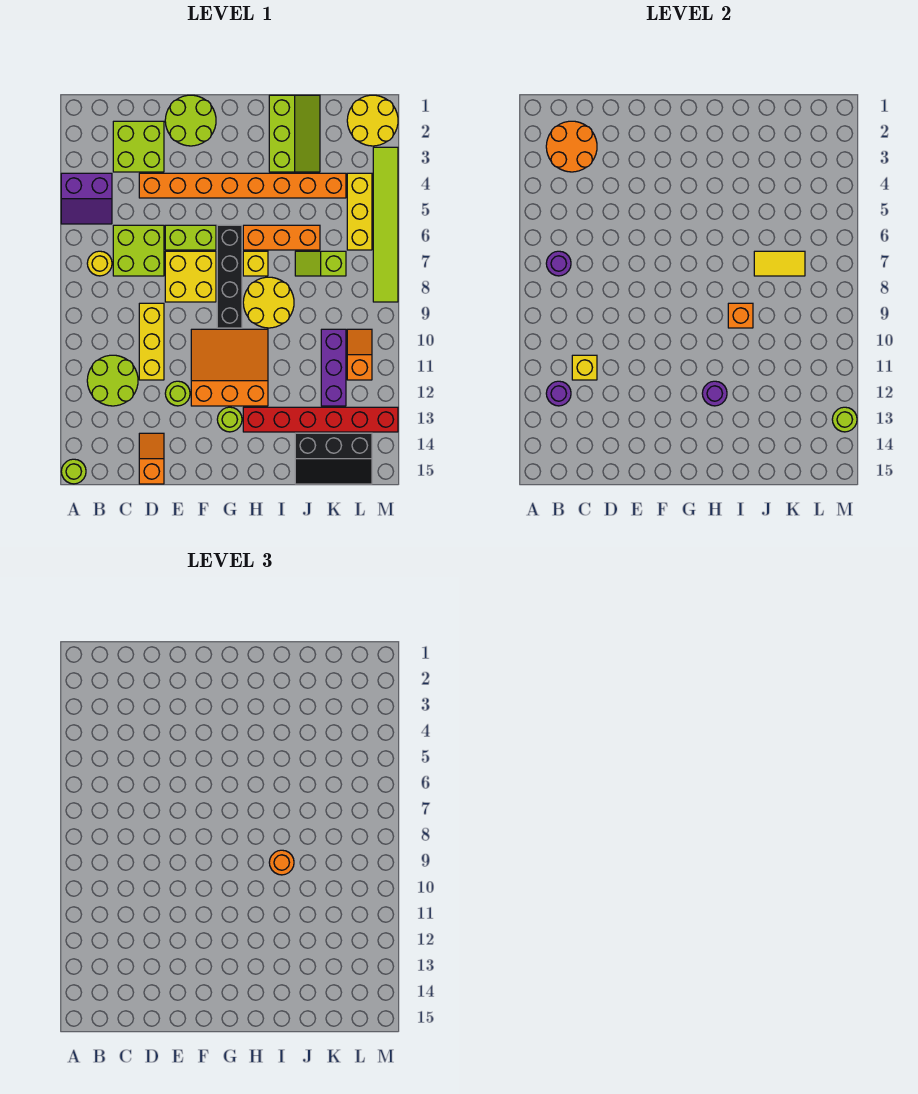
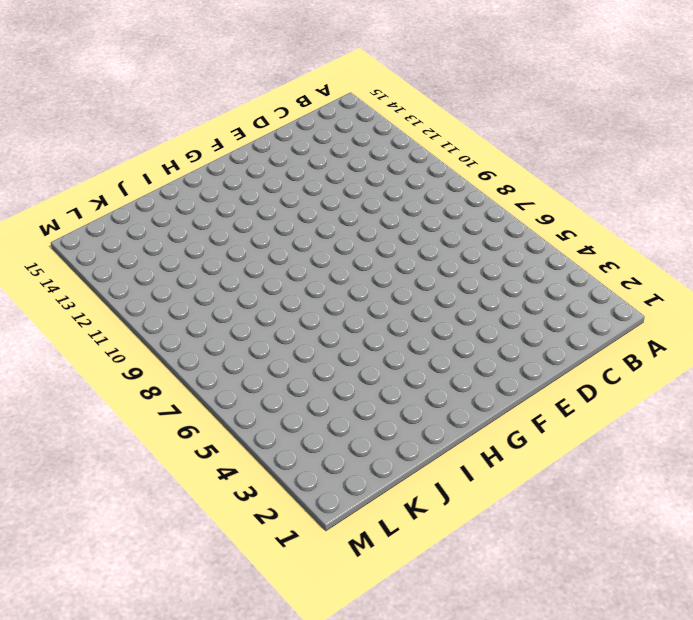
none -> purple slope A4:B5 level 1 top 4
none -> lime round brick A15 level 1
none -> yellow round brick B7 level 1
none -> lime round brick B11:C12 level 1

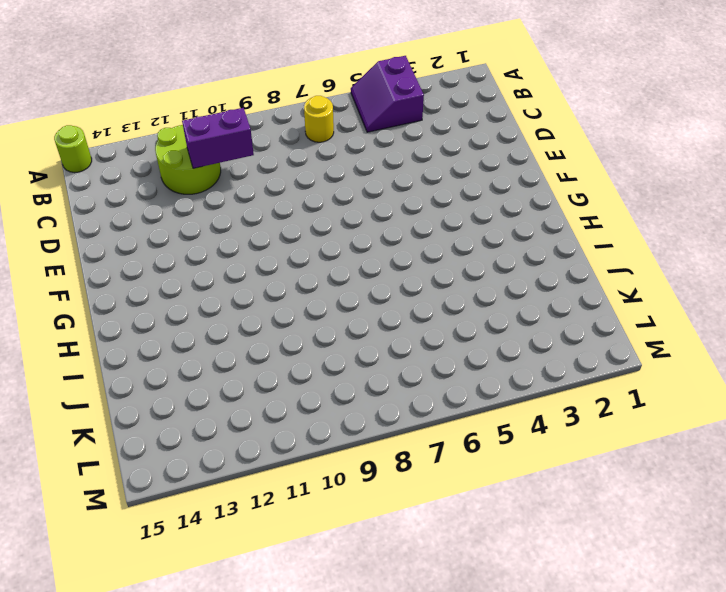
purple brick C10:C11 level 2 -> yellow brick C11 level 2
none -> lime brick C2:D3 level 1
none -> lime brick C6:D7 level 1
none -> orange brick D4:K4 level 1
none -> yellow brick D9:D11 level 1

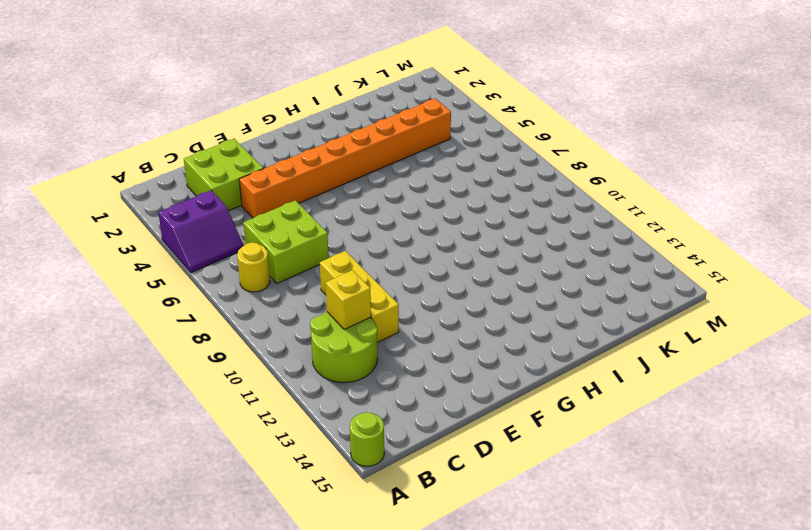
none -> orange slope D14:D15 level 1 top 15
none -> lime round brick E1:F2 level 1
none -> lime brick E6:F6 level 1
none -> yellow brick E7:F8 level 1

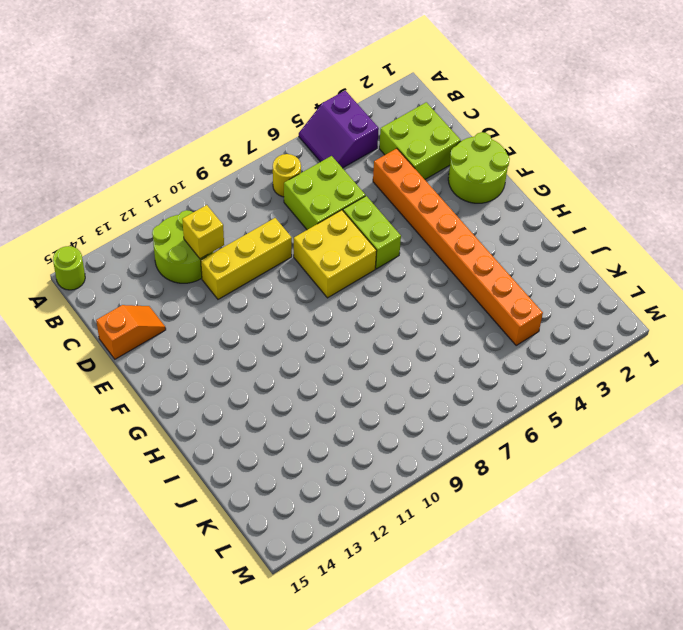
none -> lime round brick E12 level 1
none -> orange slope F10:H12 level 1 top 12
none -> black brick G6:G9 level 1
none -> lime round brick G13 level 1

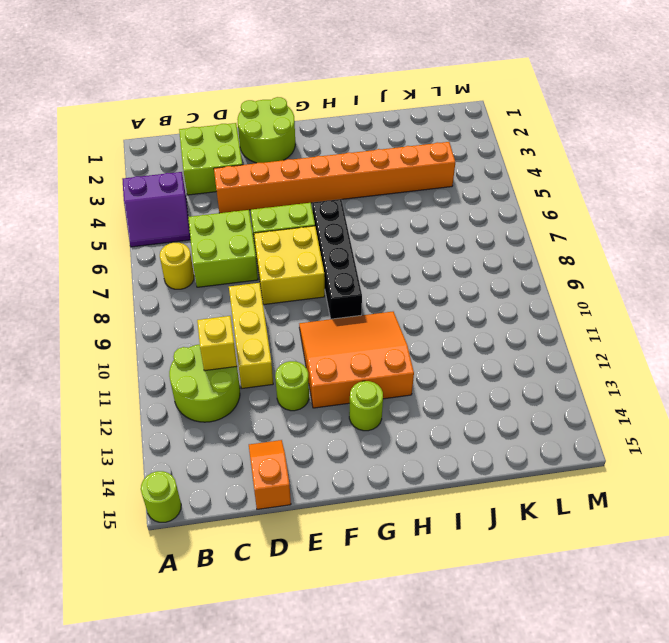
none -> orange brick H6:J6 level 1
none -> yellow brick H7 level 1
none -> yellow round brick H8:I9 level 1
none -> red brick H13:M13 level 1

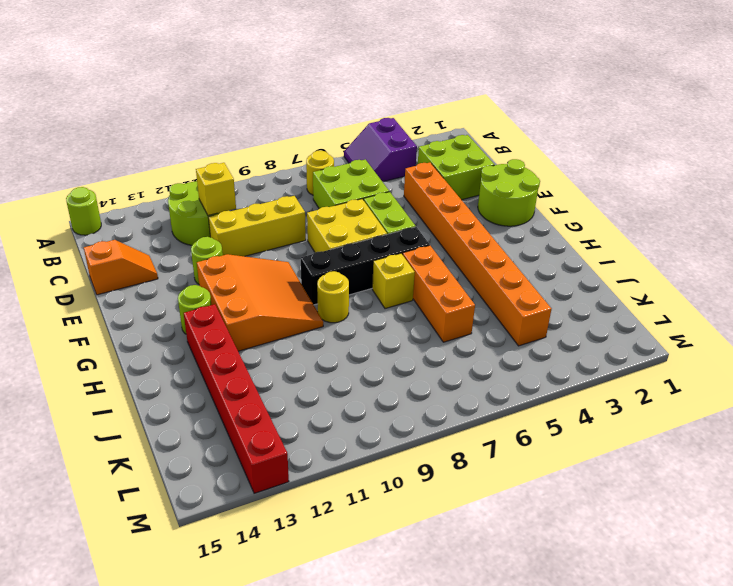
yellow round brick H9 level 1 -> yellow round brick H8:I9 level 1
none -> lime slope I1:J3 level 1 top I
none -> lime slope J7:K7 level 1 top K
none -> black slope J14:L15 level 1 top 14
none -> purple brick K10:K12 level 1

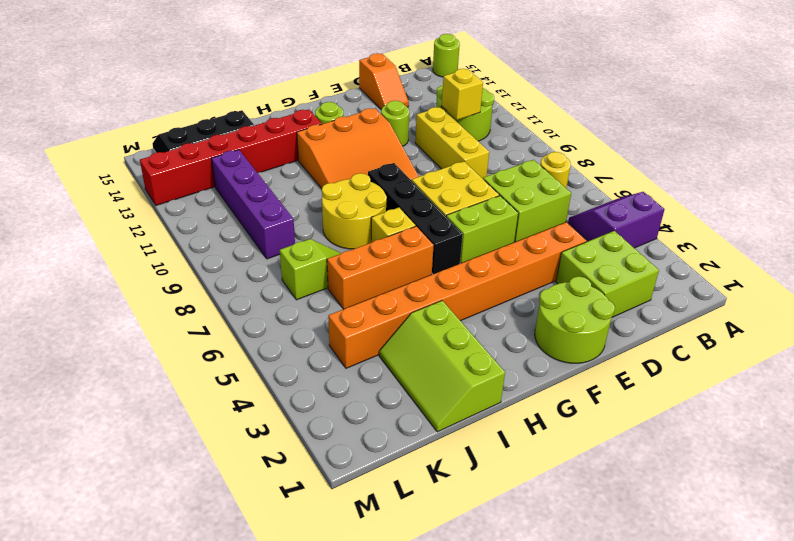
purple brick K9:K12 level 1 -> purple brick K10:K12 level 1
none -> yellow round brick L1:M2 level 1
none -> yellow brick L4:L6 level 1
none -> orange slope L10:L11 level 1 top 11
none -> lime tile M3:M8 level 1

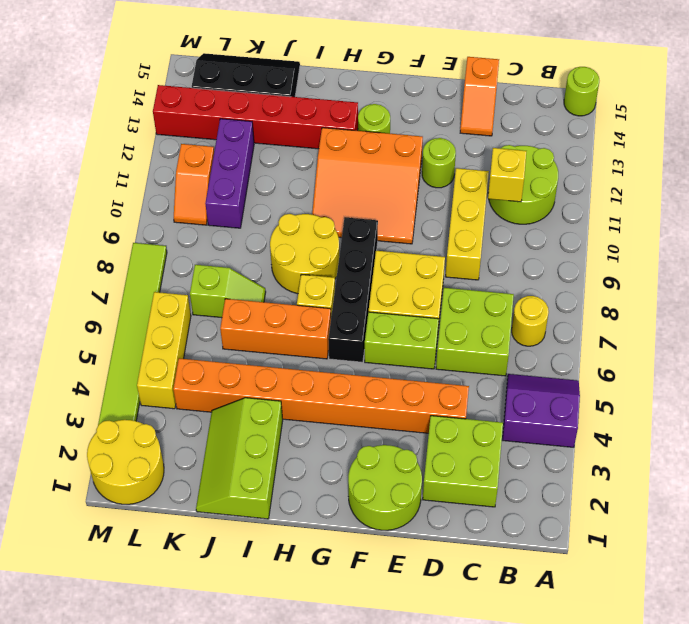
none -> orange round brick B2:C3 level 2
none -> purple round brick B7 level 2
none -> purple round brick B12 level 2
none -> purple round brick H12 level 2

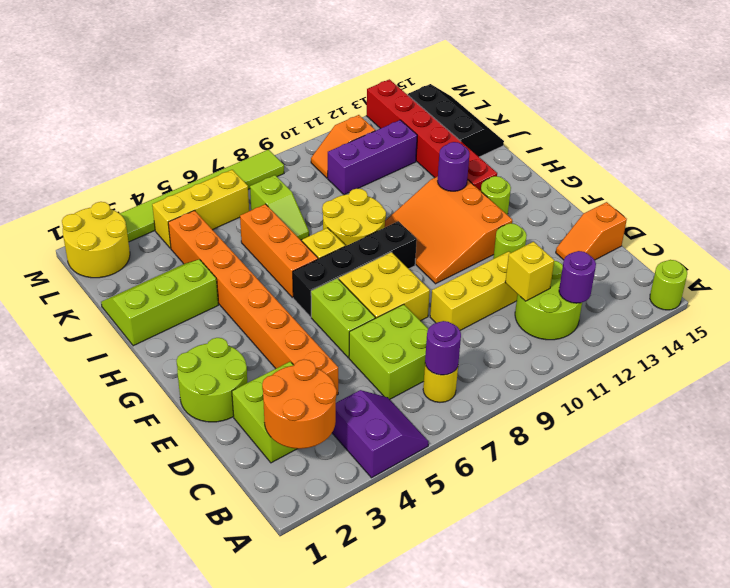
none -> orange brick I9 level 2
none -> yellow tile J7:K7 level 2
none -> lime round brick M13 level 2
none -> orange round brick I9 level 3

